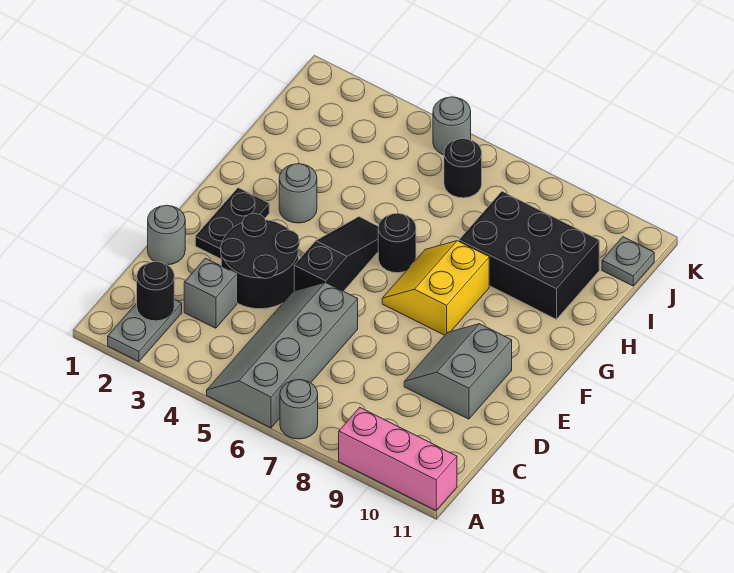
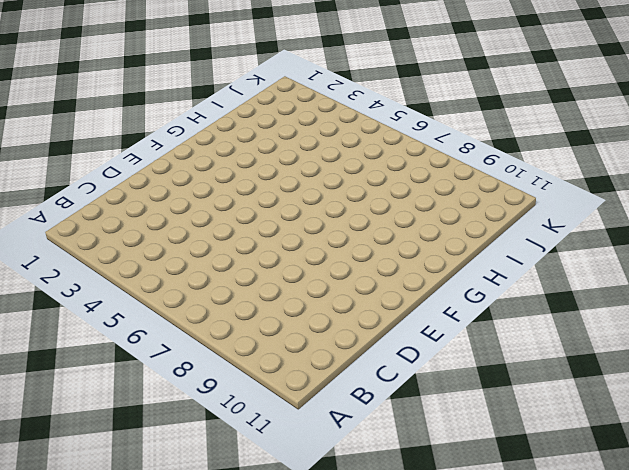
none -> grey plate A2:B2 level 1
none -> grey slope A5:D6 level 1 top 6
none -> grey round brick A7 level 1

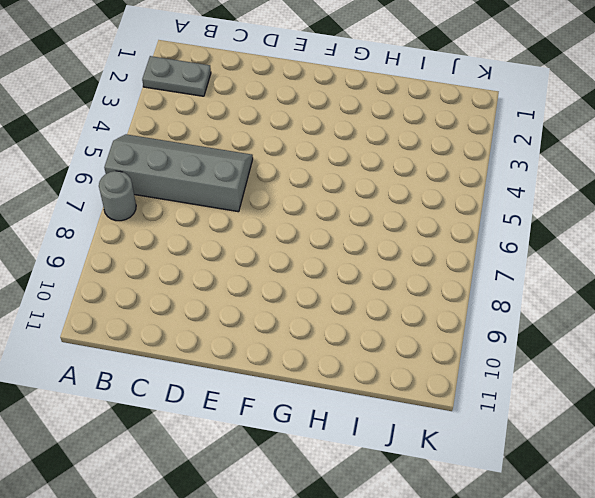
none -> pink brick A9:A11 level 1
none -> grey brick C3 level 1
none -> grey round brick D1 level 1

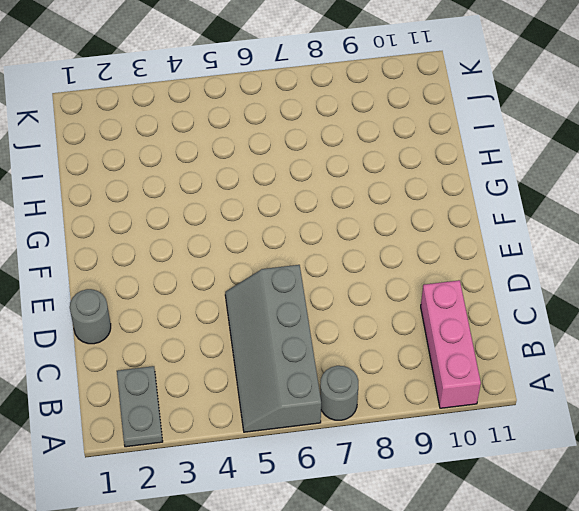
pink brick A10:C10 level 1 -> pink brick A9:A11 level 1
none -> grey brick C3 level 1
none -> black round brick D3:E4 level 1
none -> grey slope D9:E10 level 1 top 10

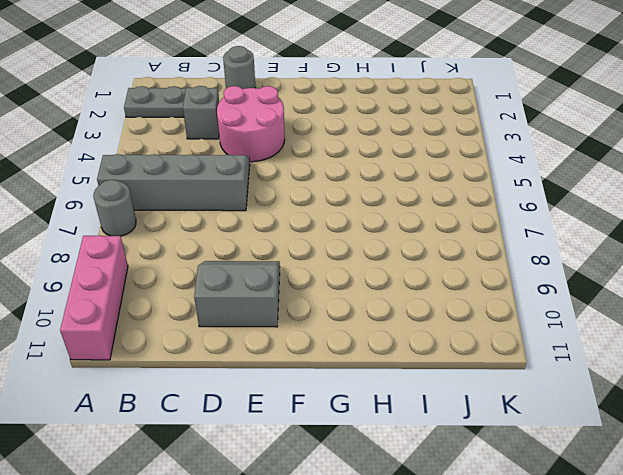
pink round brick D3:E4 level 1 -> black round brick D3:E4 level 1
none -> black plate E2:F2 level 1
none -> black slope E5:G5 level 1 top E
none -> yellow slope F7:G8 level 1 top 8

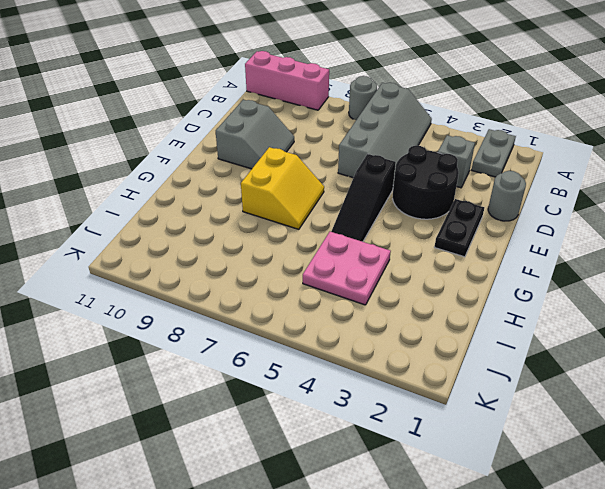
pink plate H4:I5 level 1 -> none
none -> grey round brick G3 level 1
none -> black round brick G6 level 1
none -> black brick H8:I10 level 1

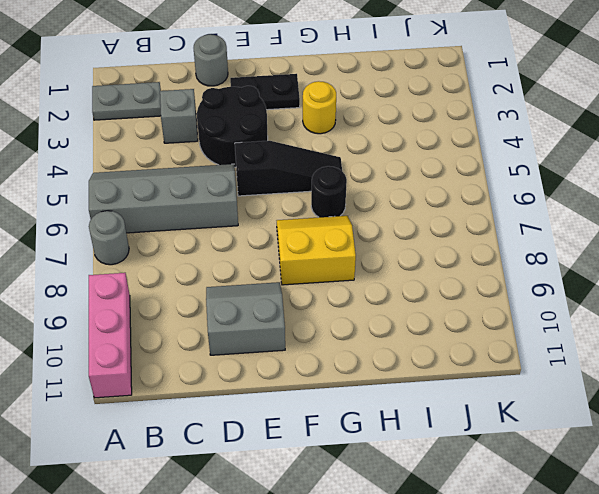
yellow round brick G3 level 1 -> grey round brick G3 level 1
none -> black brick H8:I10 level 1
none -> black round brick J6 level 1
none -> grey plate J11 level 1

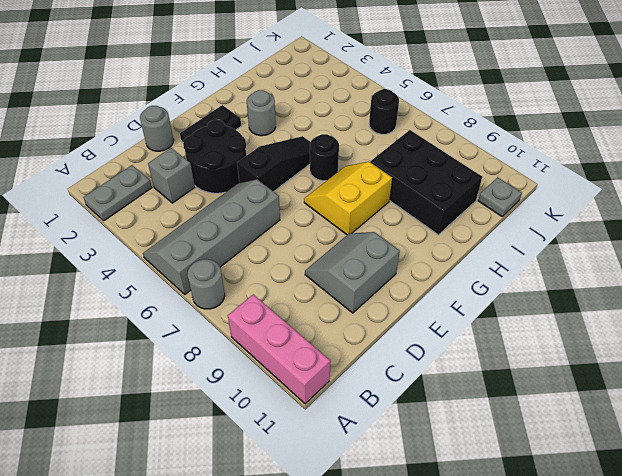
none -> grey round brick K5 level 1
none -> black round brick B2 level 2

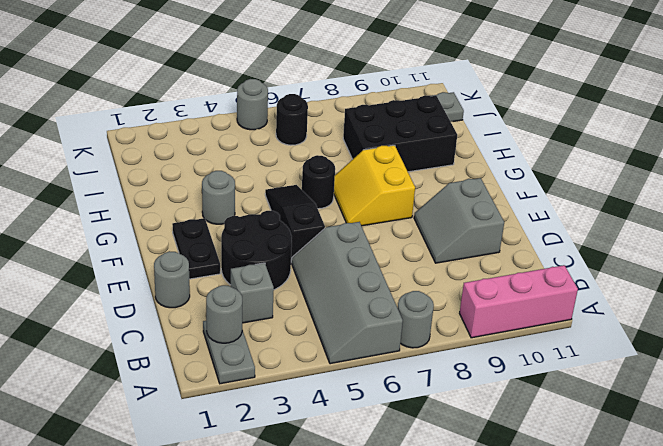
grey round brick B2 level 2 -> black round brick B2 level 2

